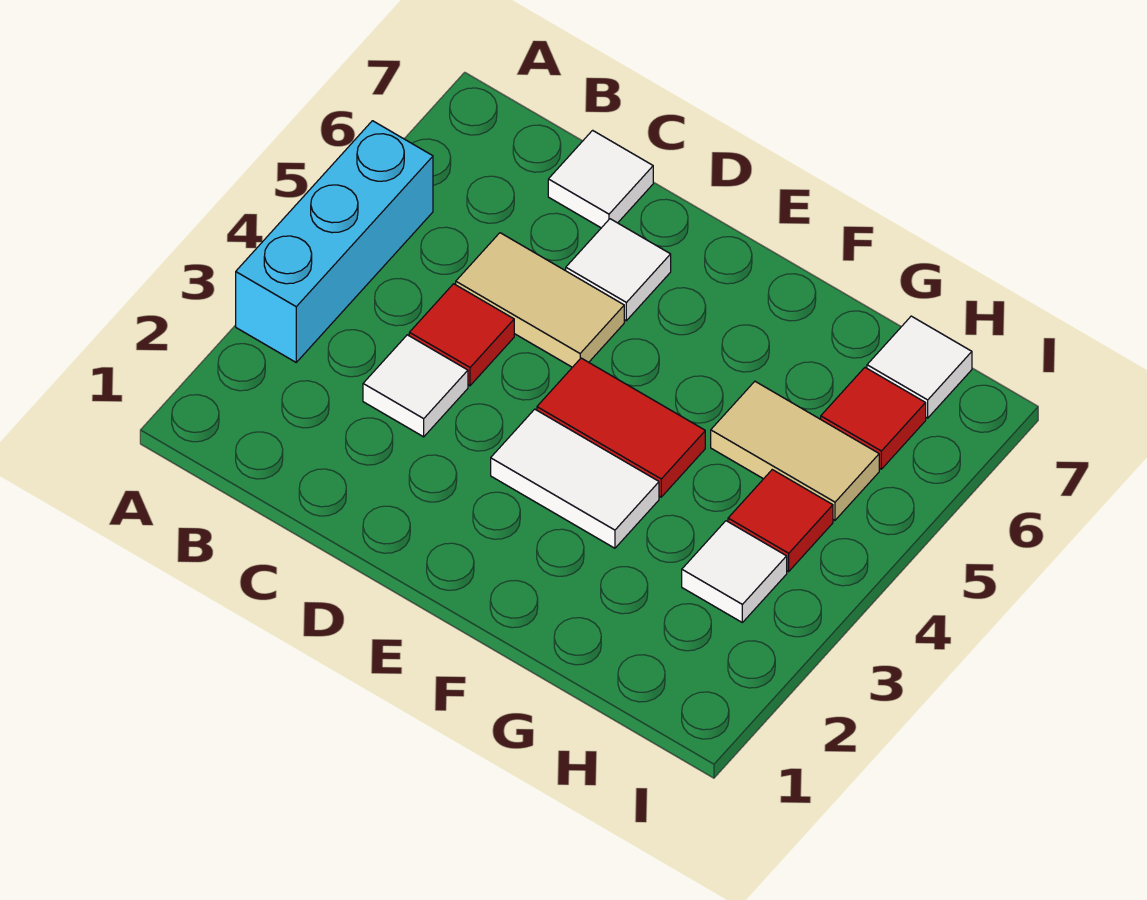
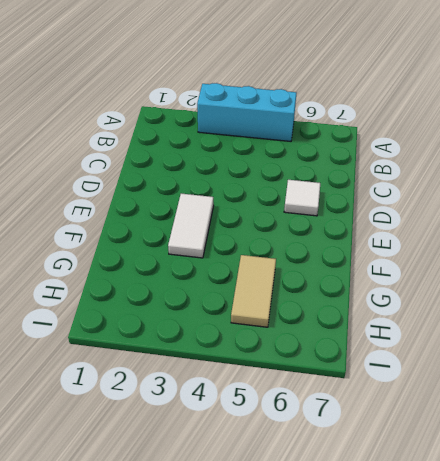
none -> white tile C3 level 1
none -> red tile C4 level 1
none -> tan tile C5:D5 level 1

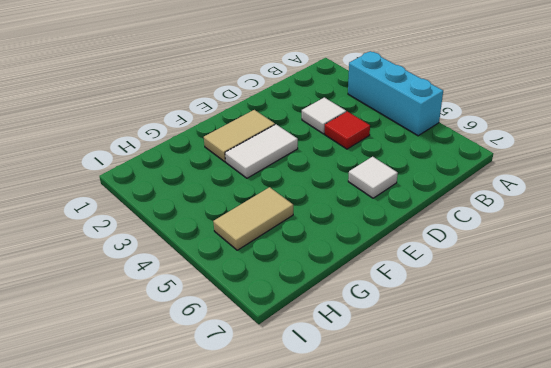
tan tile E2:F2 level 1 -> tan tile C5:D5 level 1
none -> white tile C7 level 1
none -> red tile E4:F4 level 1
none -> white tile H3 level 1

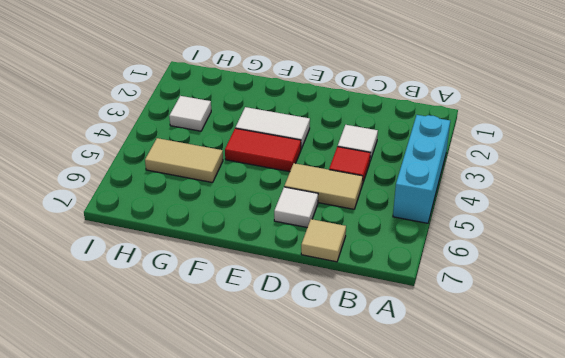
tan tile C7 level 1 -> white tile C7 level 1
none -> red tile H4 level 1
none -> red tile H6 level 1
none -> white tile H7 level 1

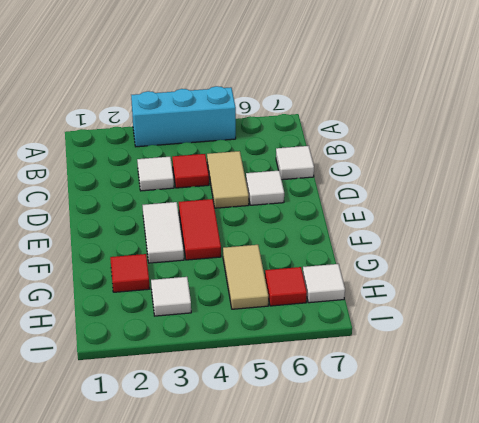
red tile G2 level 1 -> red tile H4 level 1

